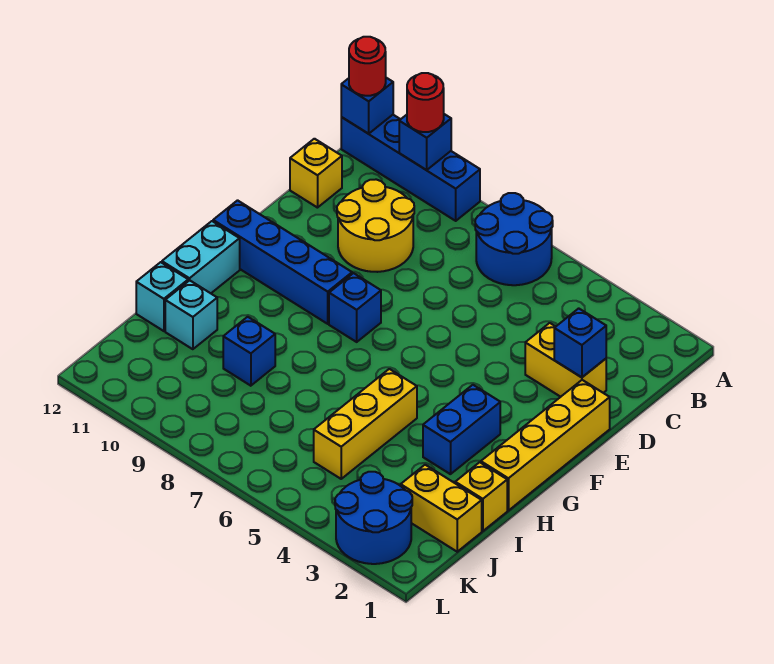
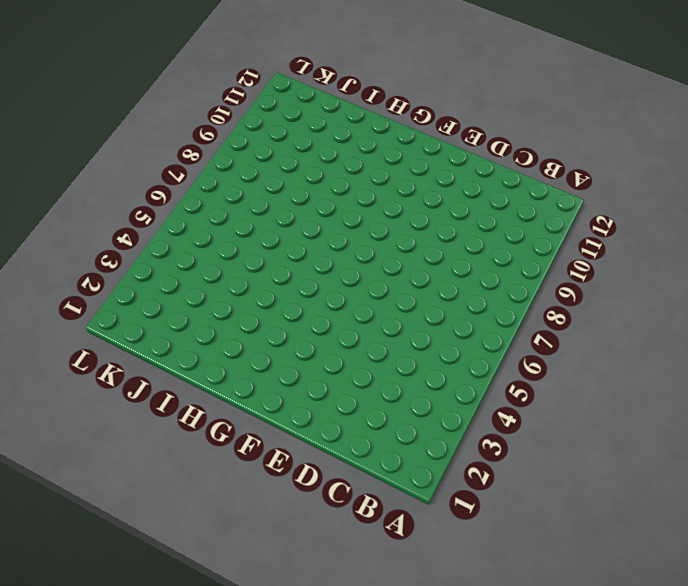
none -> blue round brick A6:B7 level 1
none -> blue brick A9:A12 level 1
none -> yellow round brick C9:D10 level 1

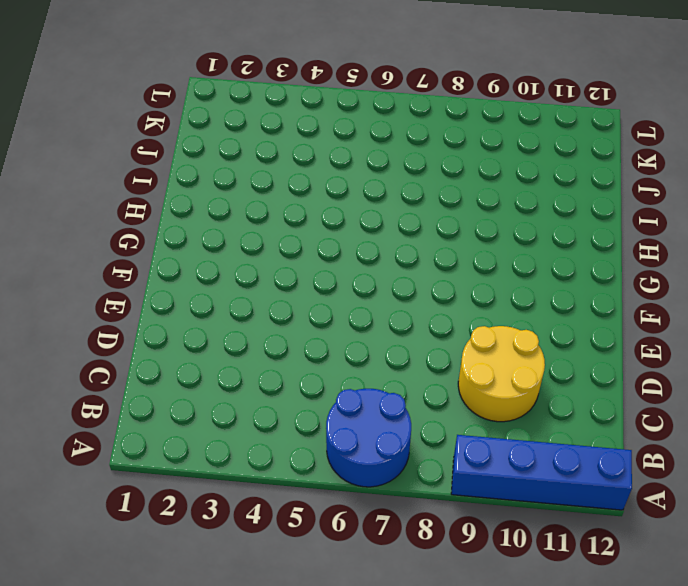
none -> yellow brick C12 level 1
none -> yellow brick D2:D3 level 1
none -> yellow brick E1:H1 level 1

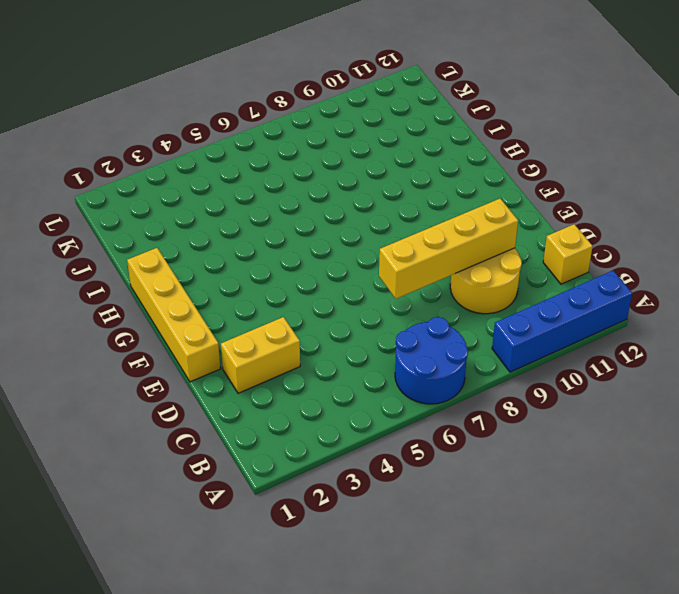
yellow brick D7:D10 level 2 -> none
none -> blue brick F8 level 1
none -> blue brick F9:F12 level 1
none -> blue brick G3:H3 level 1

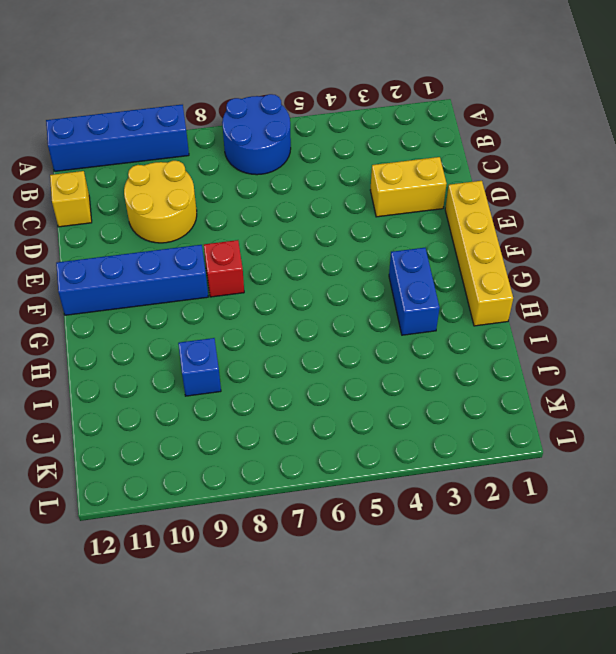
red brick F8 level 1 -> blue brick F8 level 1
none -> cyan brick G12:H12 level 1
none -> yellow brick H5:J5 level 1
none -> yellow brick I1 level 1

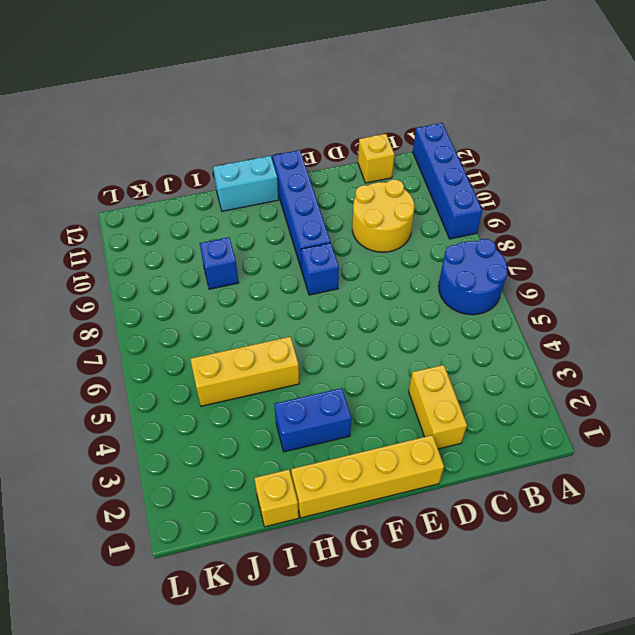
none -> cyan brick I11 level 1
none -> cyan brick I12 level 1
none -> yellow brick J1:J2 level 1

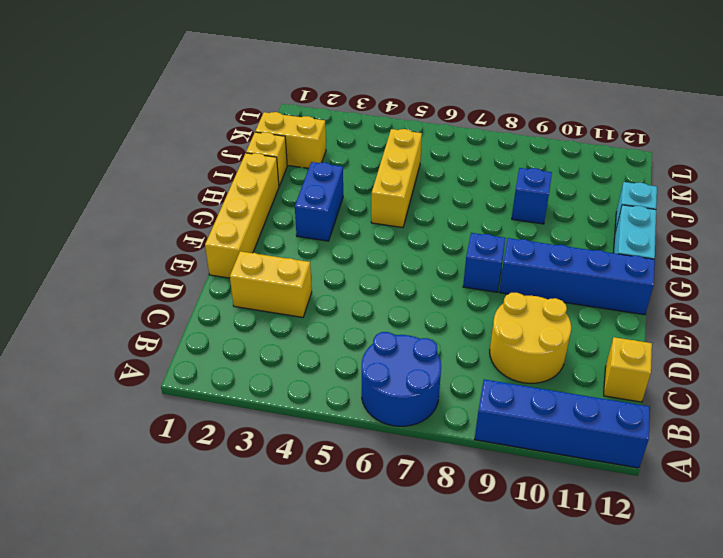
none -> cyan brick I11 level 1
none -> blue round brick K2:L3 level 1
none -> blue brick A10 level 2

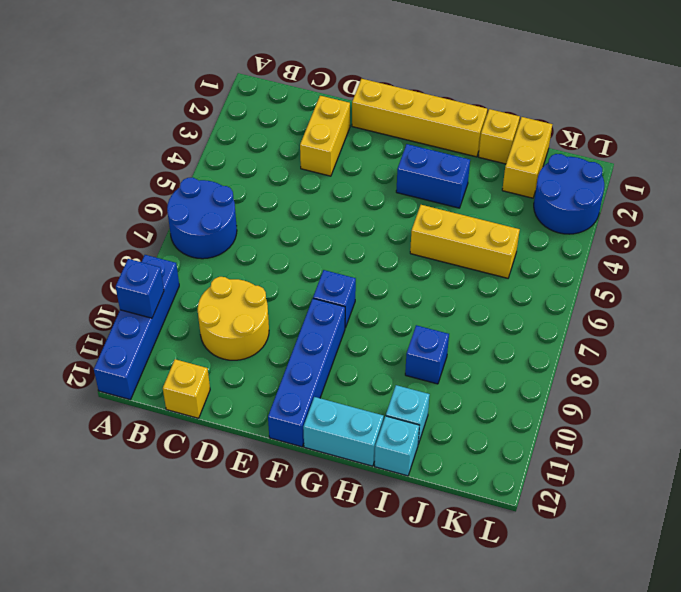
none -> blue brick A12 level 2
none -> blue brick D2 level 2
none -> red round brick A10 level 3

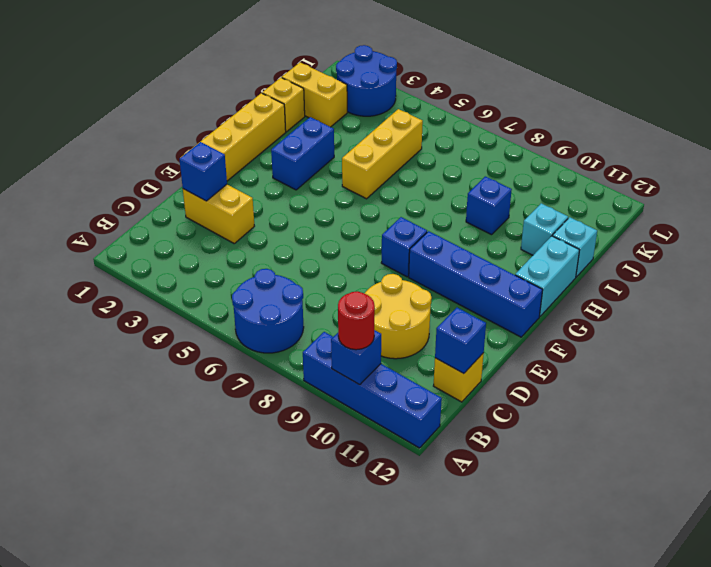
blue brick C12 level 2 -> blue brick A12 level 2
none -> red round brick A12 level 3

